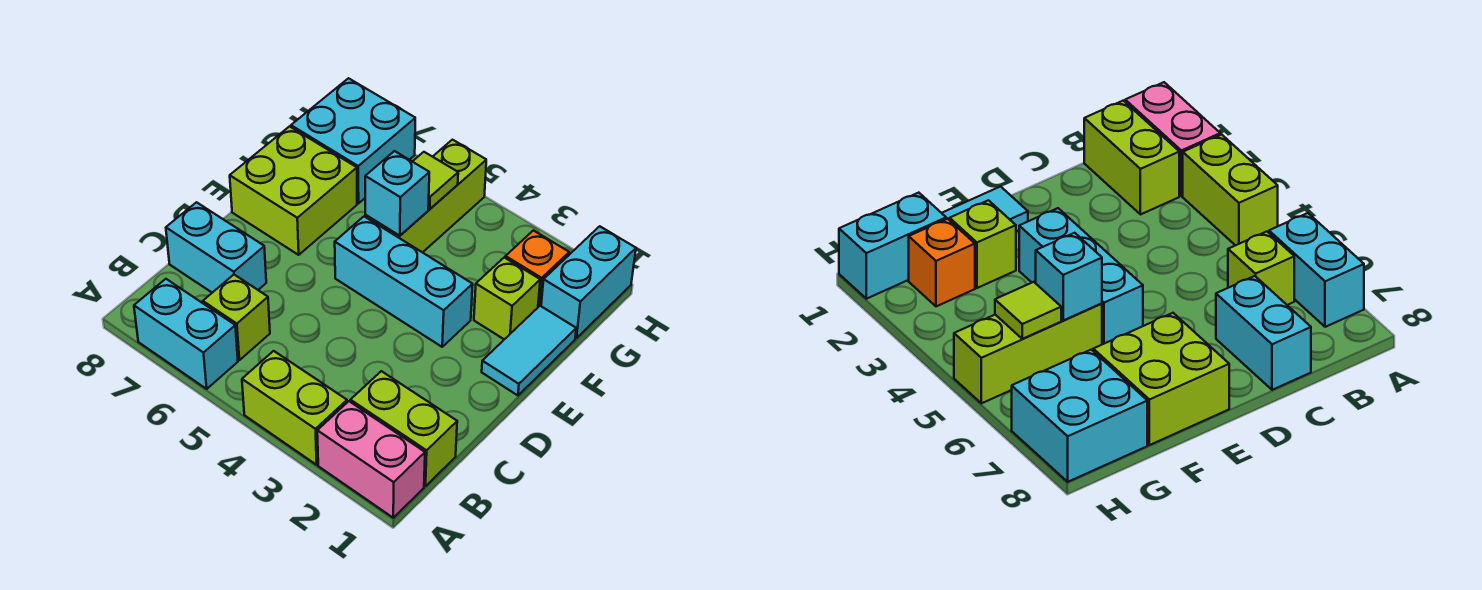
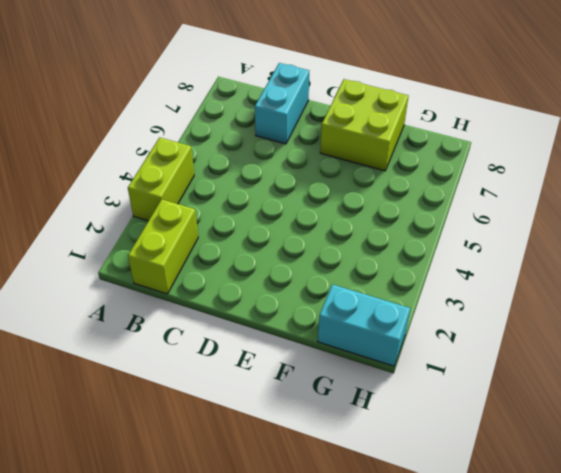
none -> pink brick A1:A2 level 1
none -> cyan brick A6:A7 level 1
none -> lime brick B6 level 1

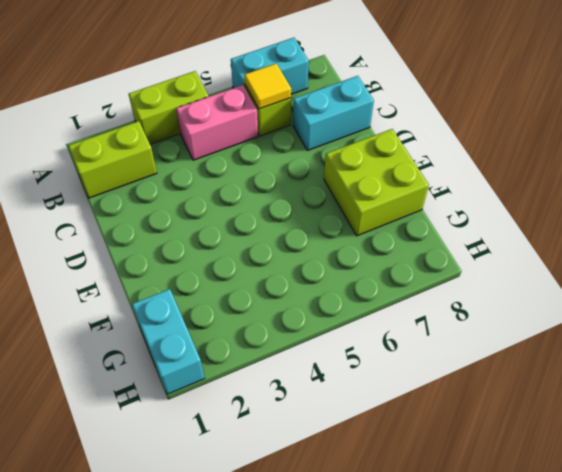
pink brick B4:B5 level 1 -> pink brick A1:A2 level 1
yellow tile B6 level 2 -> none
none -> cyan tile E1:F1 level 1
none -> cyan brick E3:E5 level 1
none -> lime brick F2 level 1

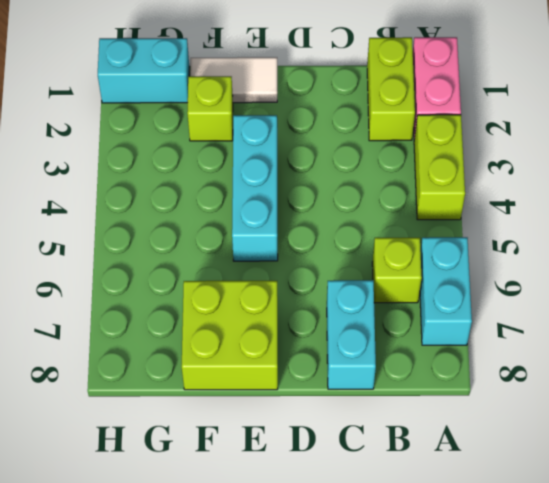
white tile E1:F1 level 1 -> cyan tile E1:F1 level 1
none -> lime brick F5:H5 level 1
none -> orange brick G2 level 1
none -> cyan brick G7:H8 level 1

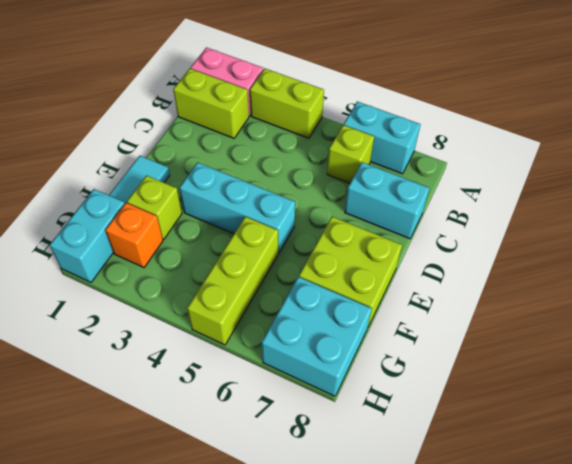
none -> cyan brick F5 level 2
none -> lime tile G5 level 2

